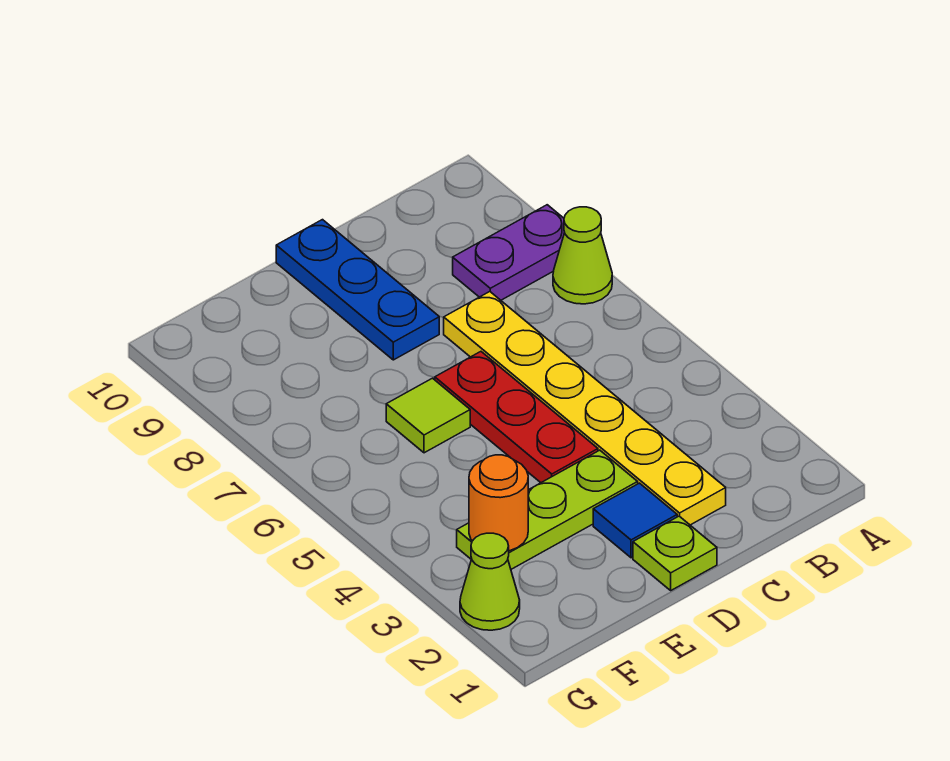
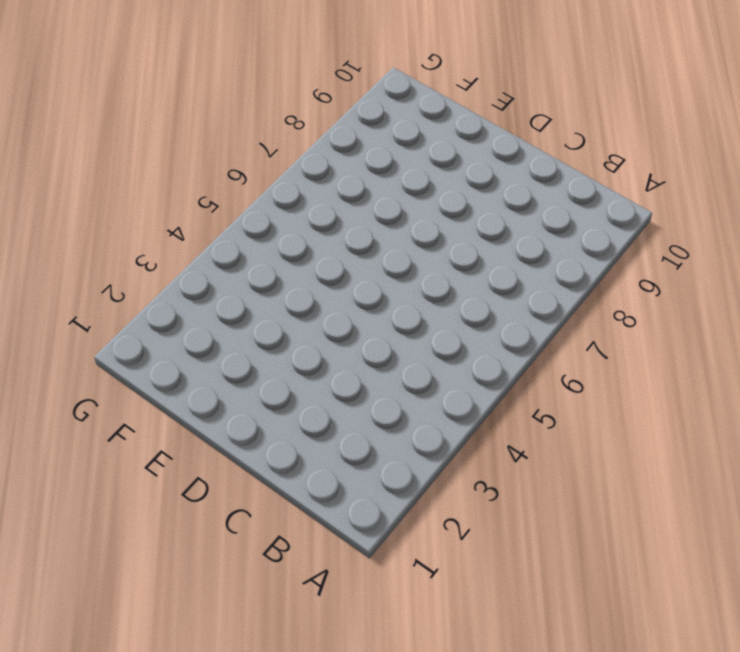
none -> lime cone A7 level 1
none -> purple plate A8:B8 level 1

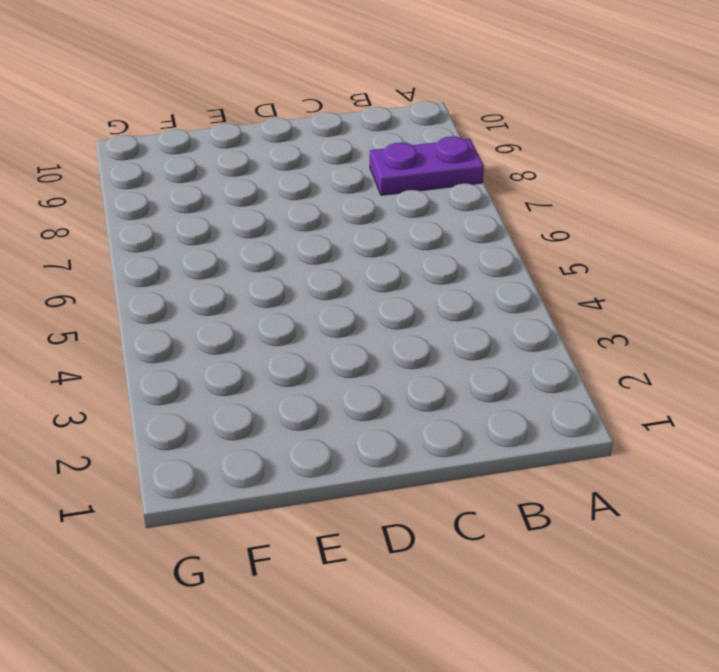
none -> lime cone A7 level 1
none -> yellow plate C2:C7 level 1

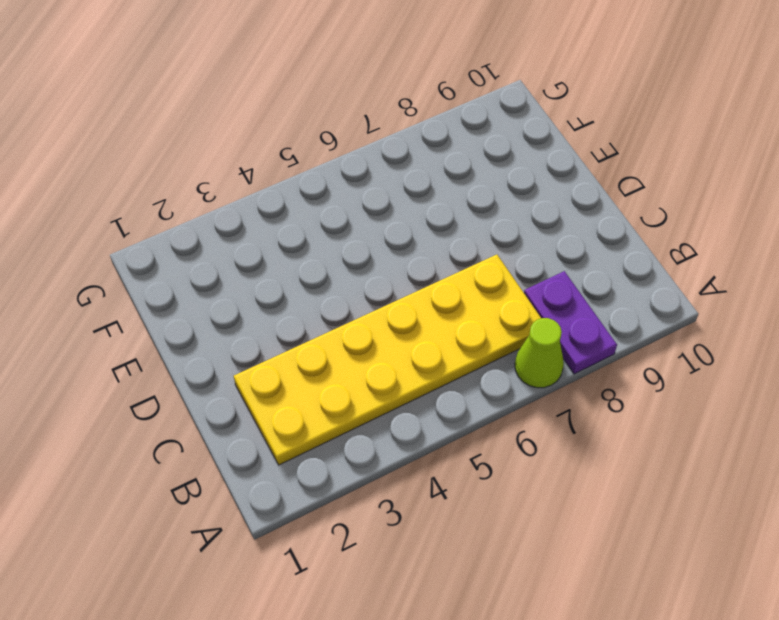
yellow plate B2:C7 level 1 -> yellow plate C2:C7 level 1
none -> lime plate D1 level 1
none -> blue tile D2 level 1

